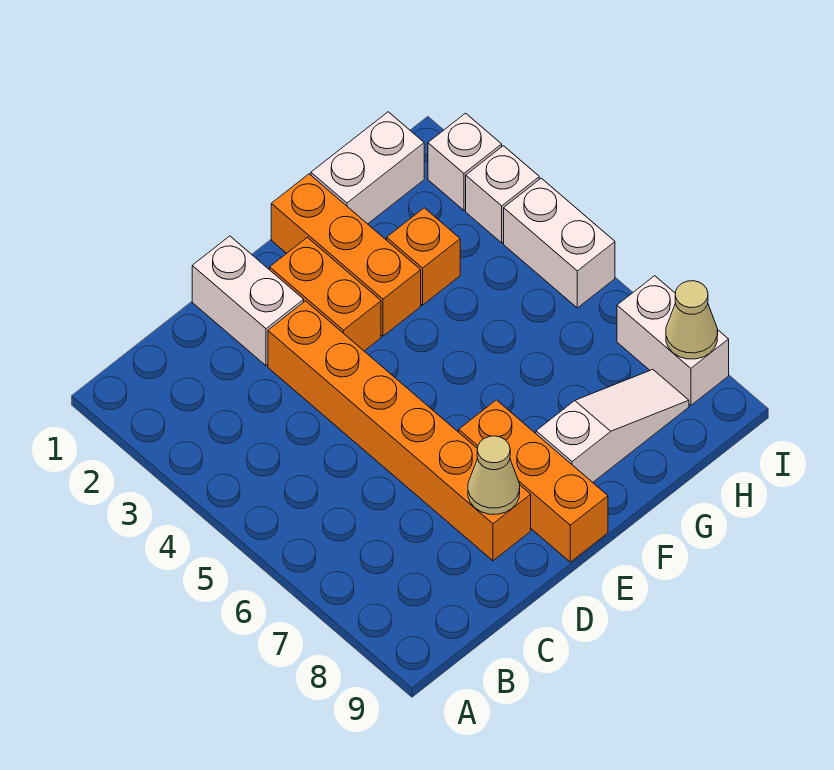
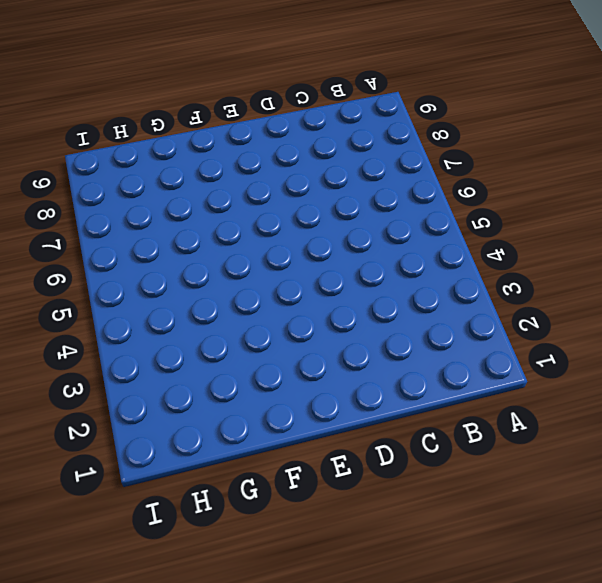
none -> white brick D1:D2 level 1
none -> orange brick D3:D8 level 1
none -> orange brick E2:E3 level 1

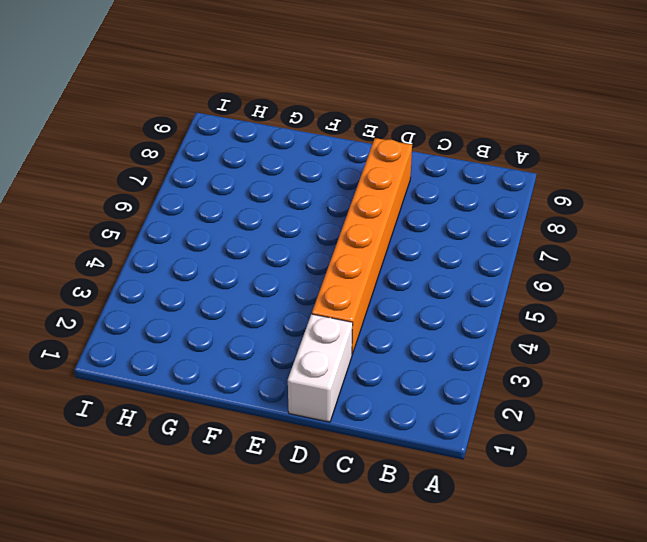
none -> orange brick E2:E3 level 1
none -> orange brick E7:E9 level 1
none -> orange brick F1:F3 level 1

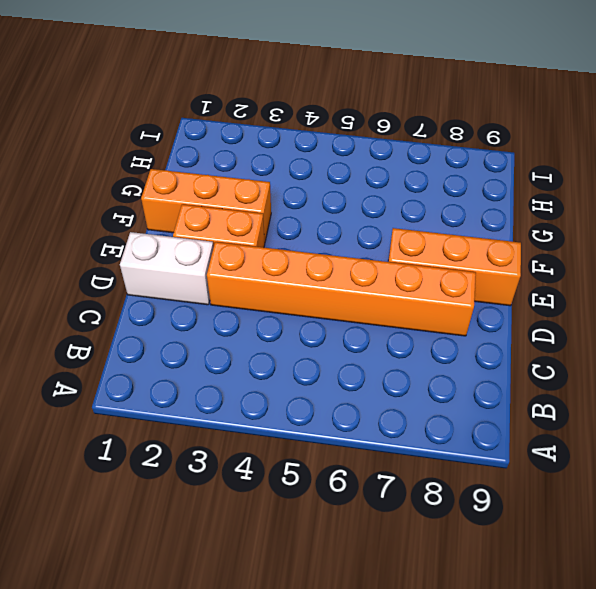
none -> white slope F8:H8 level 1 top F
none -> white brick G1:H1 level 1
none -> orange brick G3 level 1

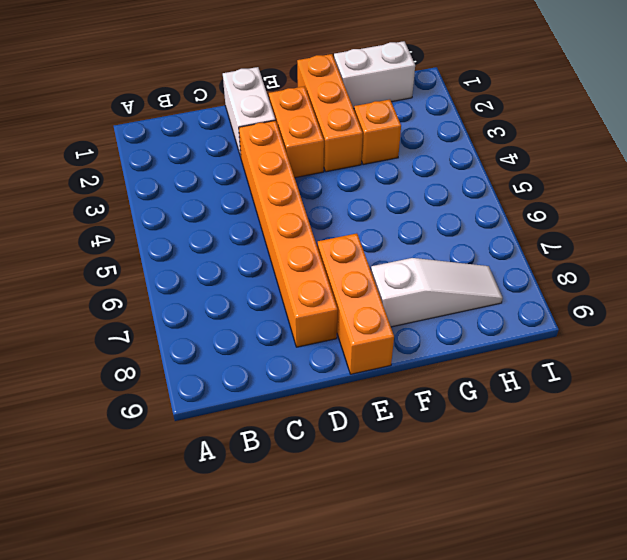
none -> white brick I2 level 1
none -> white brick I3 level 1
none -> white brick I4:I5 level 1

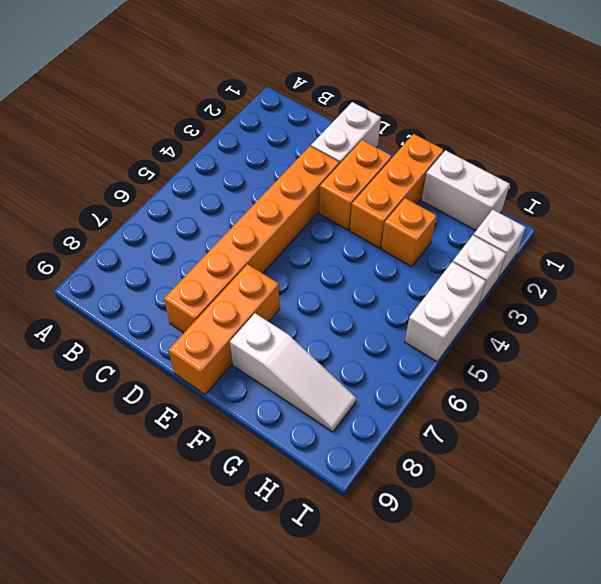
none -> white brick I7:I8 level 1
none -> tan cone D8 level 2
none -> tan cone I8 level 2

